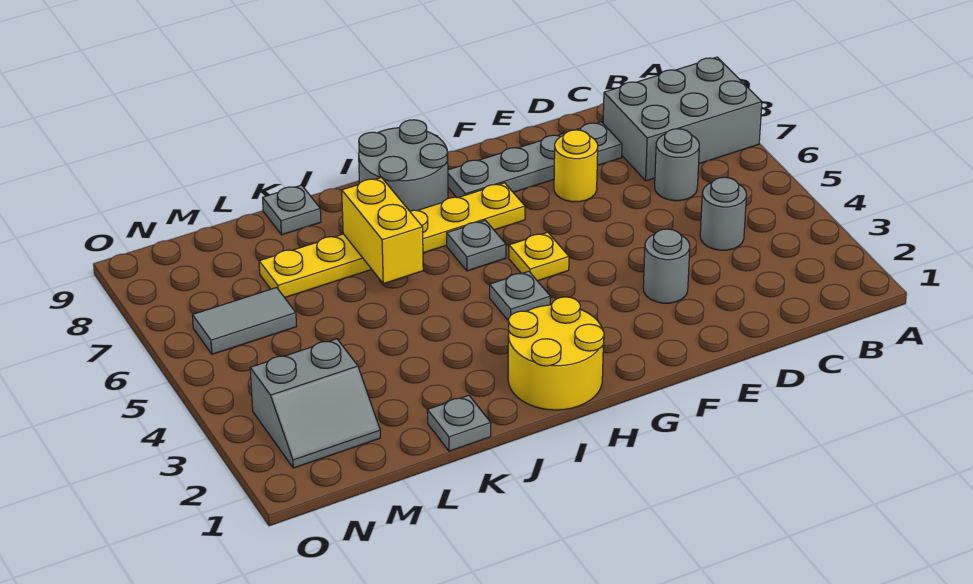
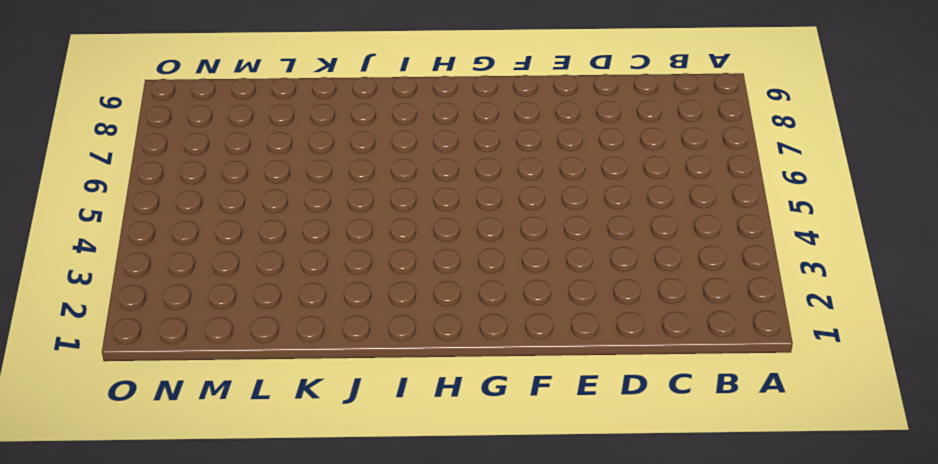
none -> grey brick A7:C8 level 1
none -> grey round brick C4 level 1
none -> grey round brick C6 level 1

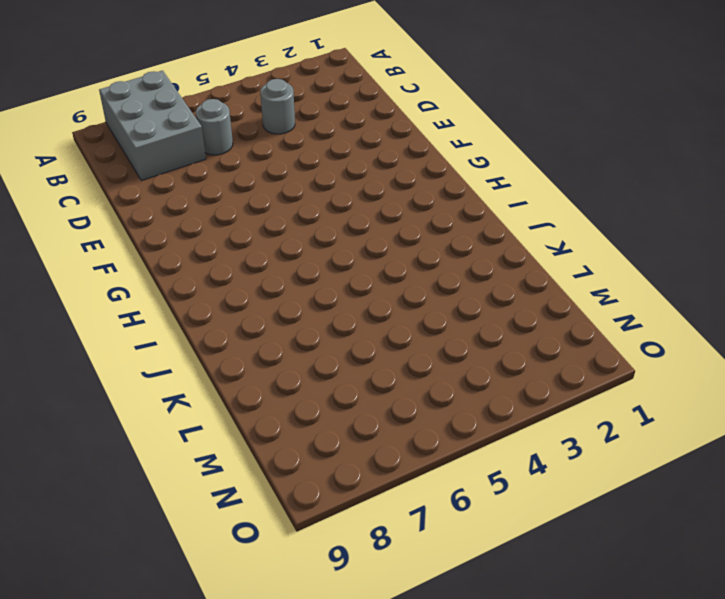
none -> grey plate D8:G8 level 1
none -> grey round brick E3 level 1
none -> yellow round brick E7 level 1

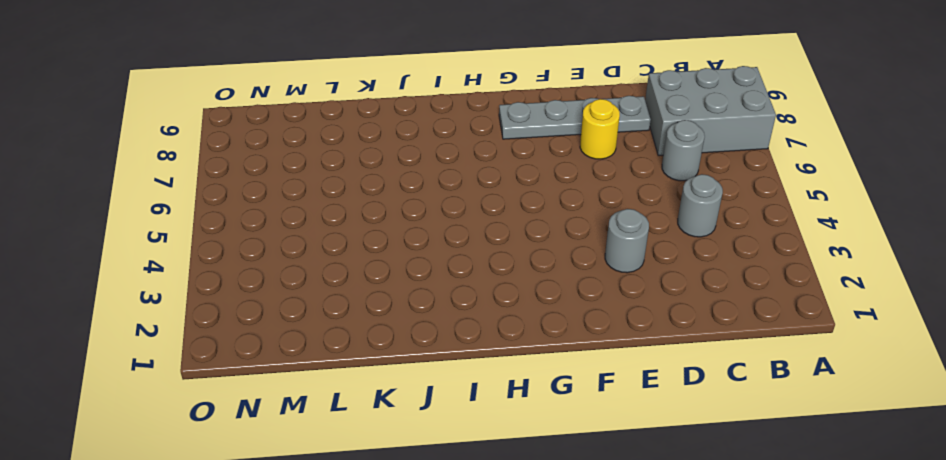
none -> yellow plate G5 level 1
none -> yellow plate G7:L7 level 1
none -> yellow round brick H1:I2 level 1

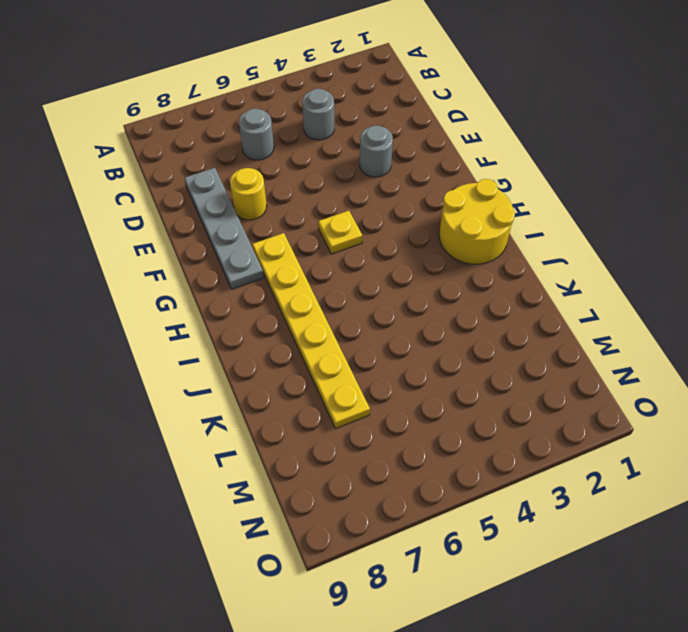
none -> grey brick A7:C8 level 1
none -> grey plate H4 level 1
none -> grey plate H6 level 1

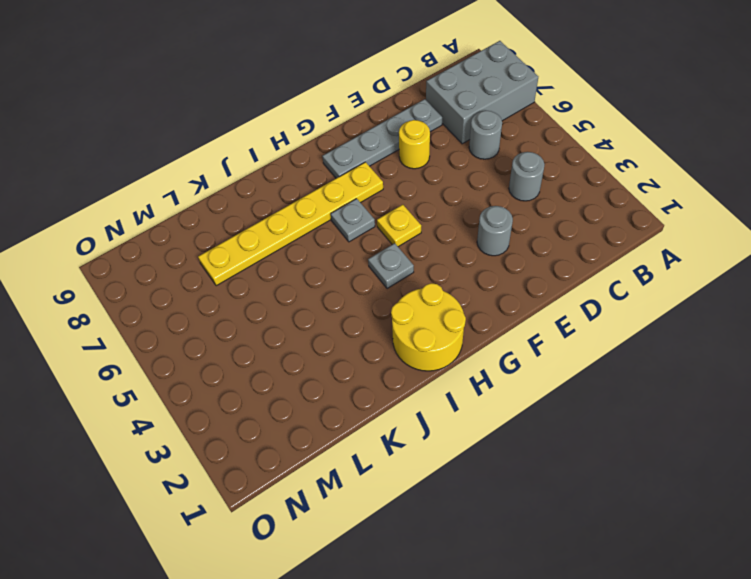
none -> grey round brick H8:I9 level 1
none -> grey plate K1 level 1
none -> grey plate K9 level 1

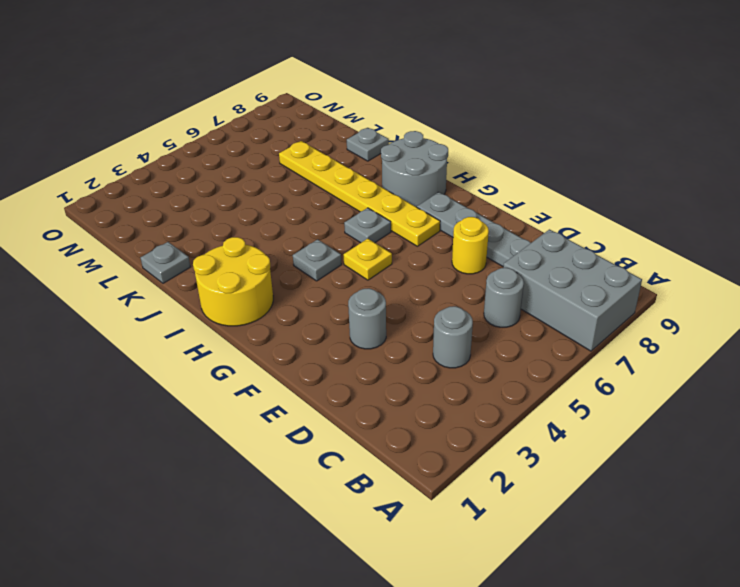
none -> grey slope M2:N3 level 1 top 3
none -> grey tile M6:N6 level 1
none -> yellow brick J6:J7 level 2

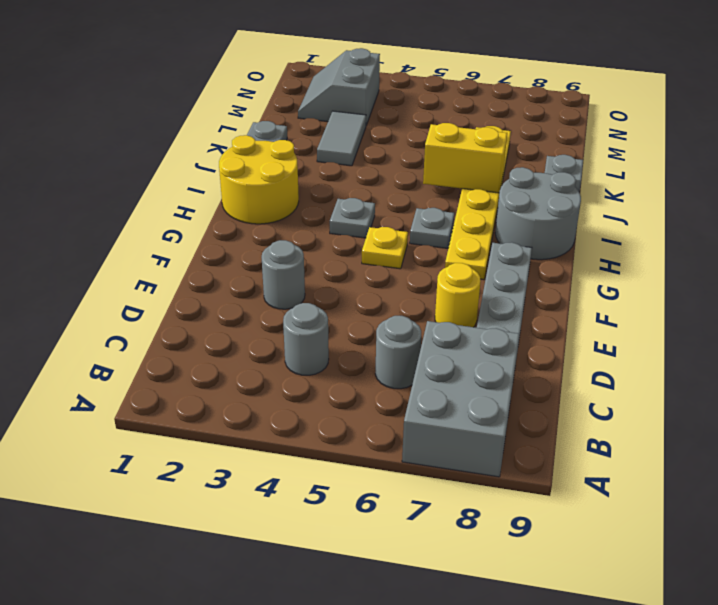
grey tile K3:L3 level 1 -> grey tile M6:N6 level 1

